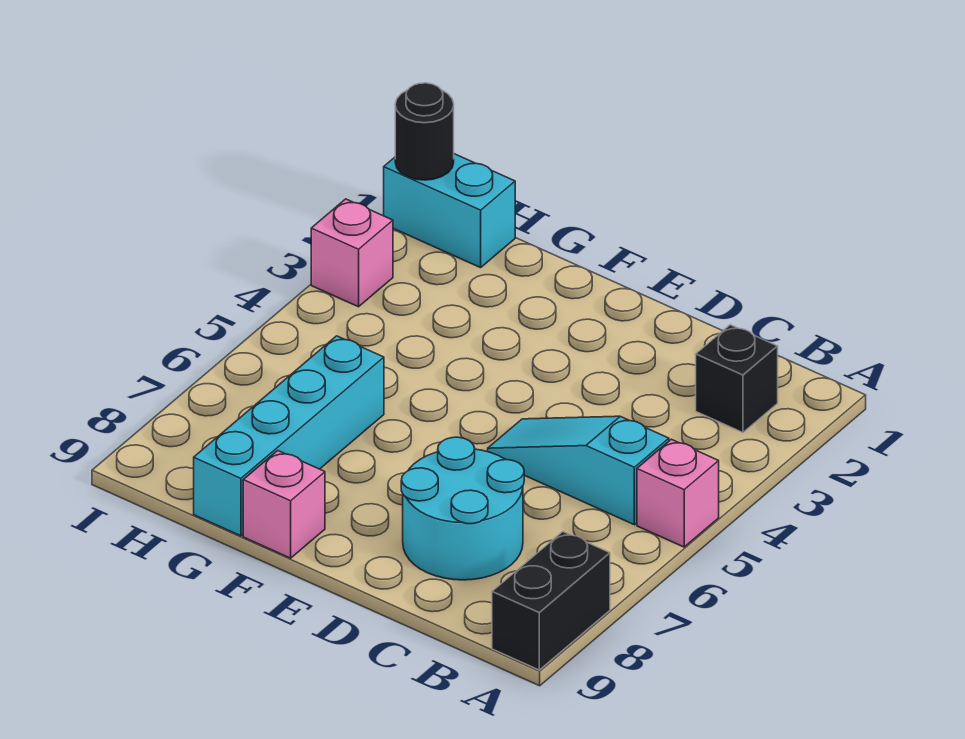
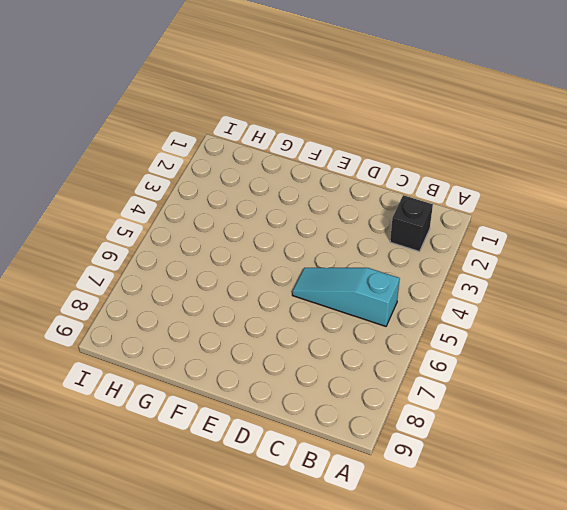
none -> pink brick A5 level 1
none -> black brick A8:A9 level 1

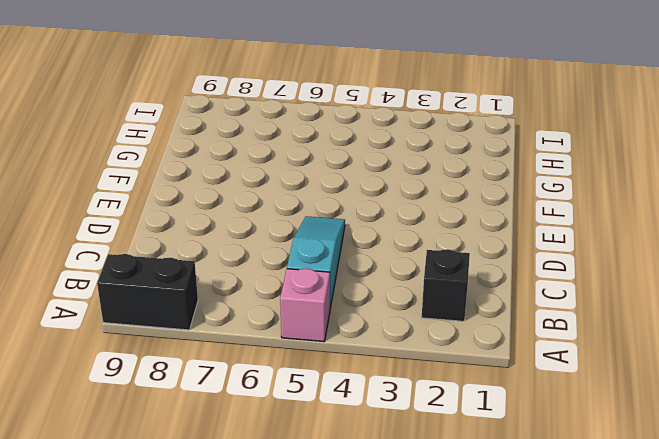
none -> cyan round brick C7:D8 level 1
none -> pink brick F9 level 1

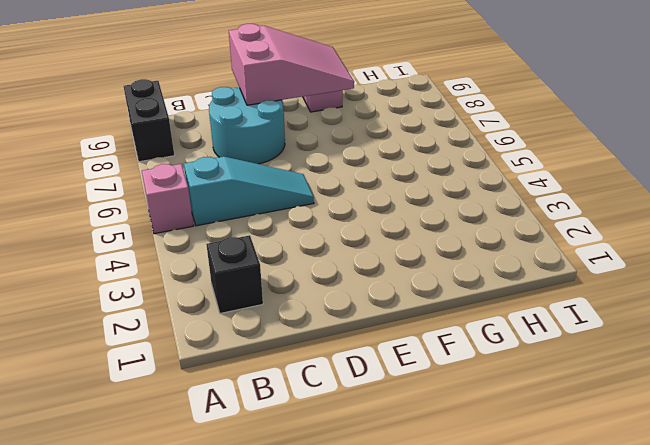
pink slope D8:F9 level 2 top D -> none
none -> cyan brick G6:G9 level 1
none -> cyan brick H1:I1 level 1

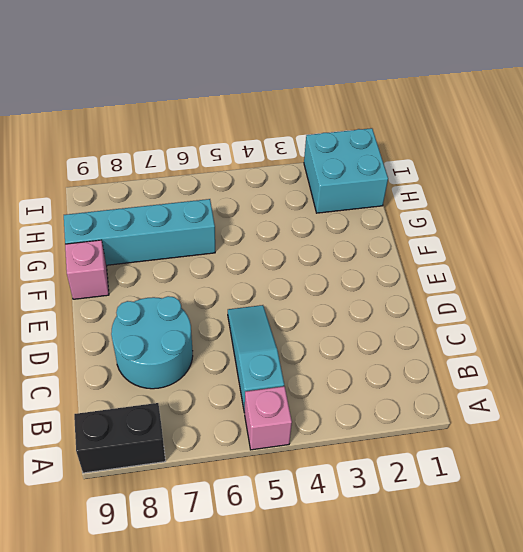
cyan brick H1:I2 level 1 -> cyan brick H1:I1 level 1
none -> black brick B2 level 1
none -> pink brick I3 level 1

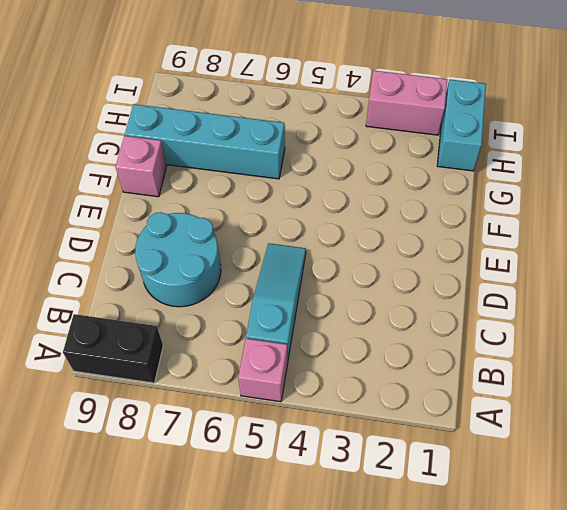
pink brick I2:I3 level 1 -> pink brick I3 level 1
none -> black brick B2 level 1
none -> black round brick I1 level 2

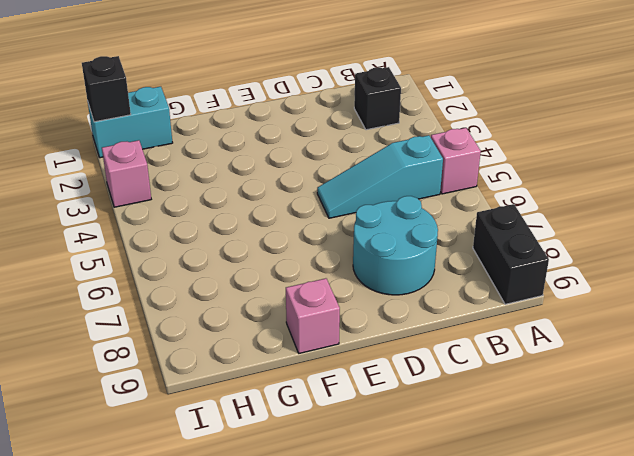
black brick I1 level 2 -> black round brick I1 level 2
none -> cyan brick G6:G9 level 1

